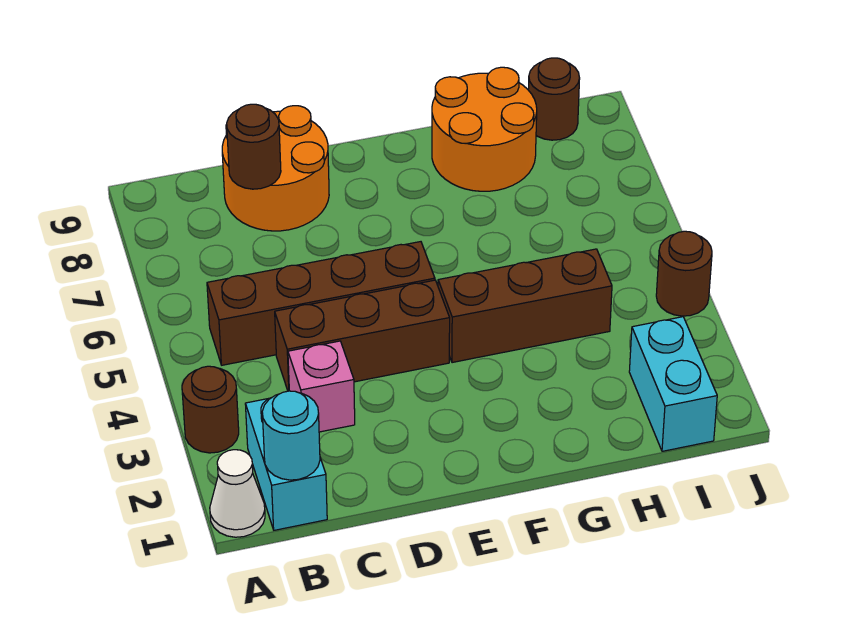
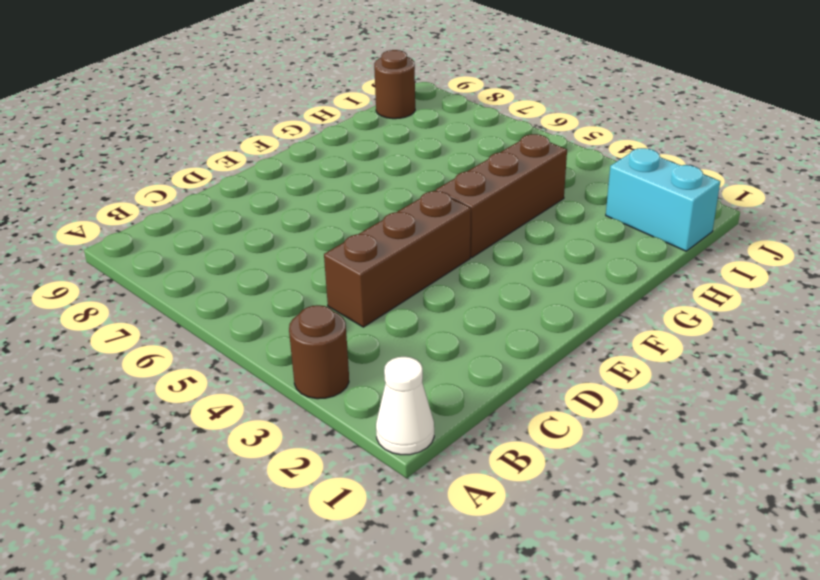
none -> cyan brick B1:B2 level 1
none -> brown brick B5:E5 level 1
none -> pink brick C3 level 1

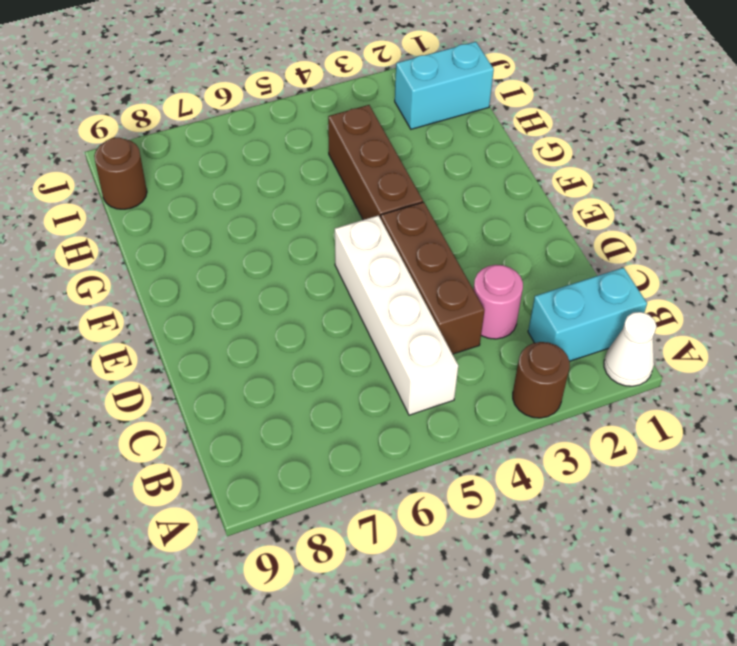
white brick B5:E5 level 1 -> brown brick B5:E5 level 1
pink round brick C3 level 1 -> pink brick C3 level 1
none -> orange round brick C8:D9 level 1
none -> orange round brick G8:H9 level 1
none -> brown round brick J4 level 1

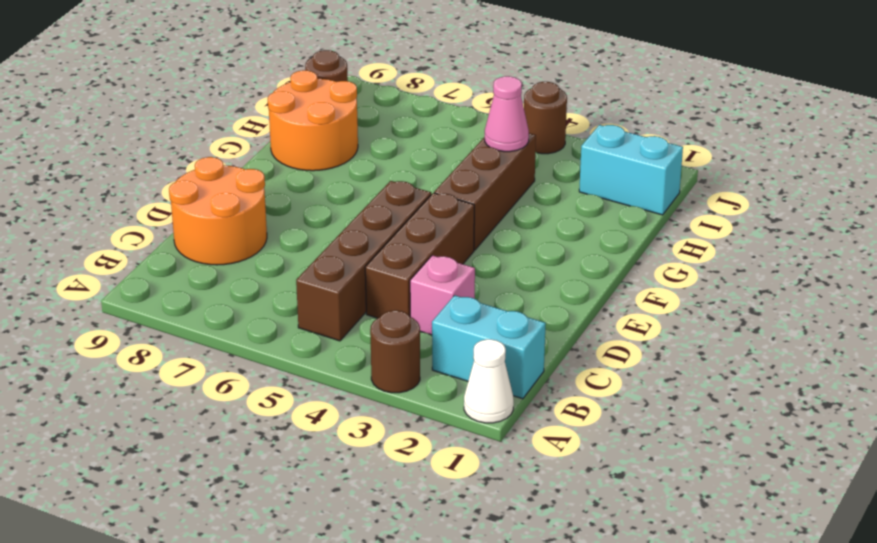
pink cone H4 level 2 -> none
none -> cyan round brick B1 level 2
none -> brown round brick C8 level 2

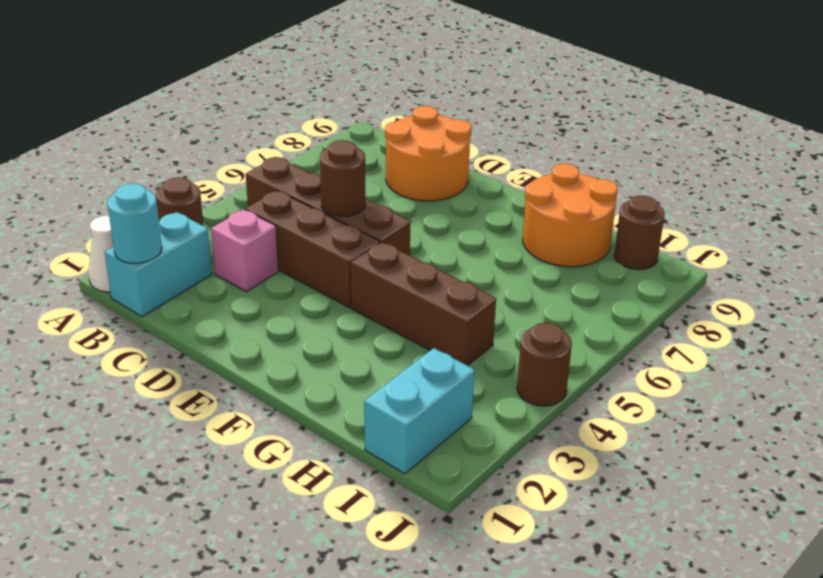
brown round brick D5 level 2 -> brown round brick C8 level 2

